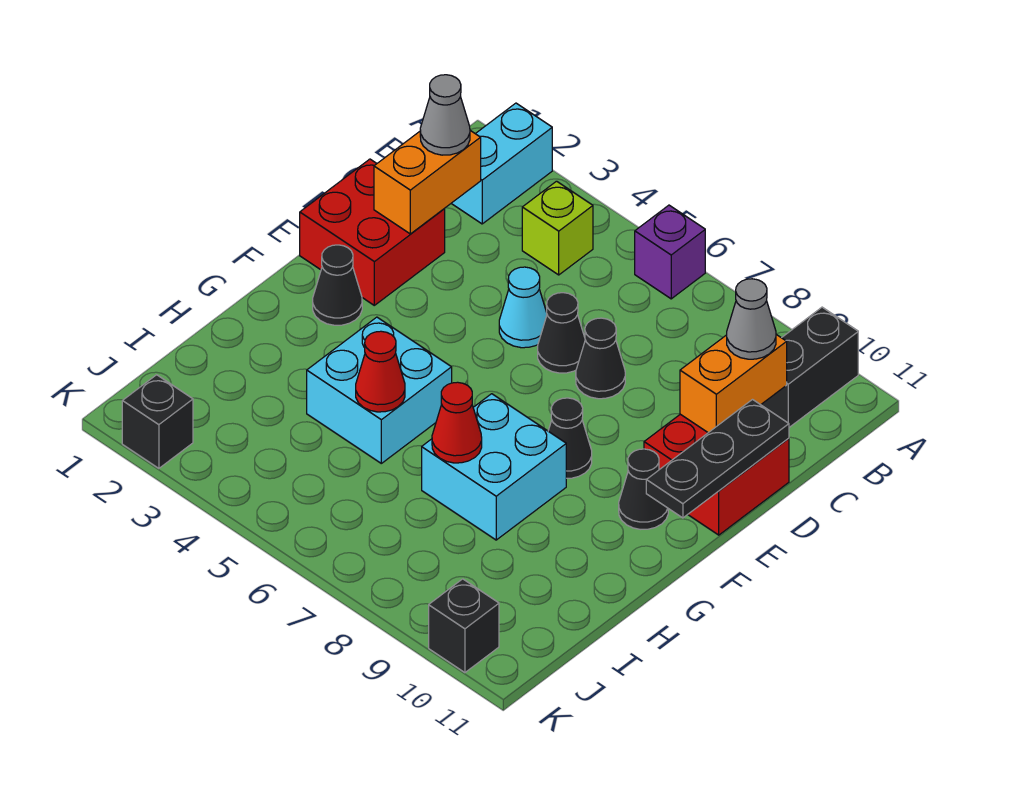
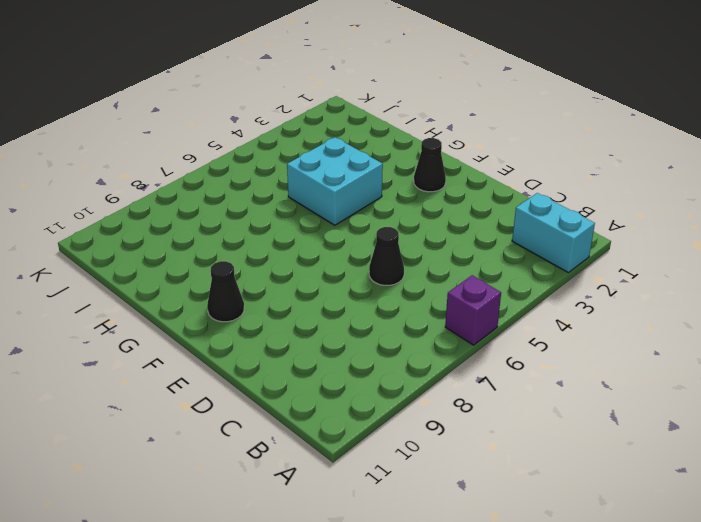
none -> black brick A10:B10 level 1
none -> lime brick B4 level 1
none -> red brick D1:E2 level 1

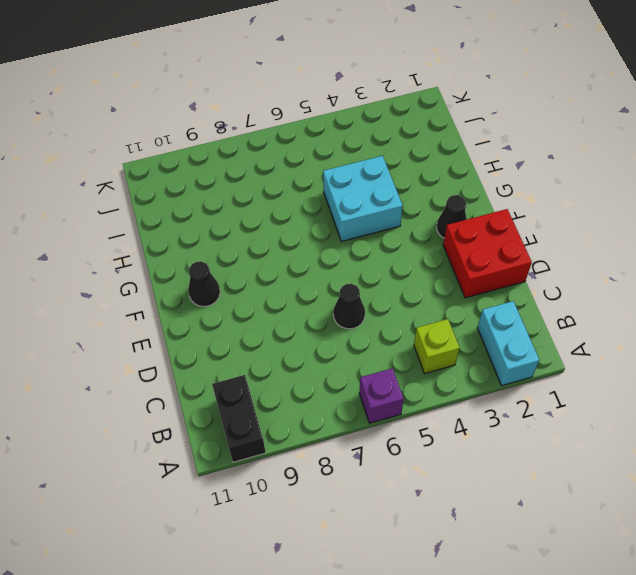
none -> cyan cone D5 level 1
none -> black cone D7 level 1
none -> red brick D10:E11 level 1

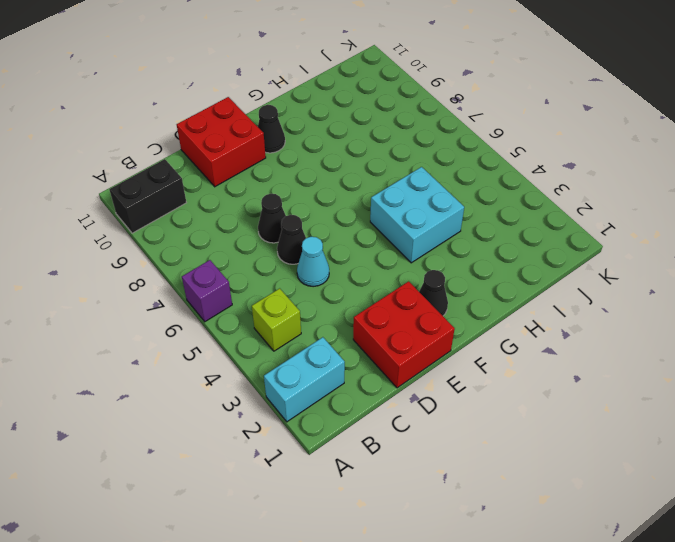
none -> black cone F8 level 1
none -> cyan brick G7:H8 level 1
none -> black brick K2 level 1

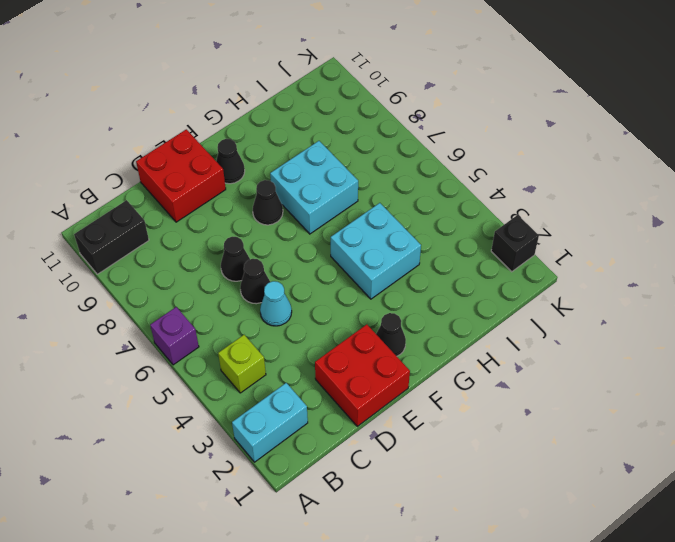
none -> black brick K10 level 1
none -> orange brick C2:D2 level 2
none -> orange brick C10:D10 level 2

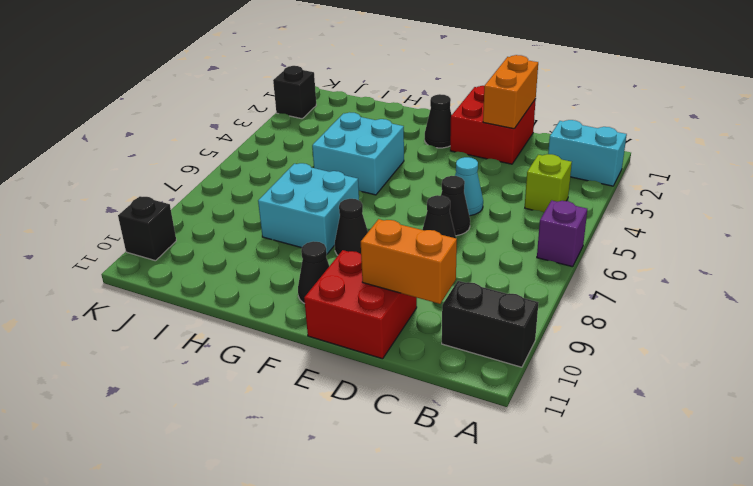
orange brick D1:D2 level 2 -> orange brick C2:D2 level 2
none -> black plate D11:F11 level 2
none -> red cone H5 level 2
none -> red cone H7 level 2

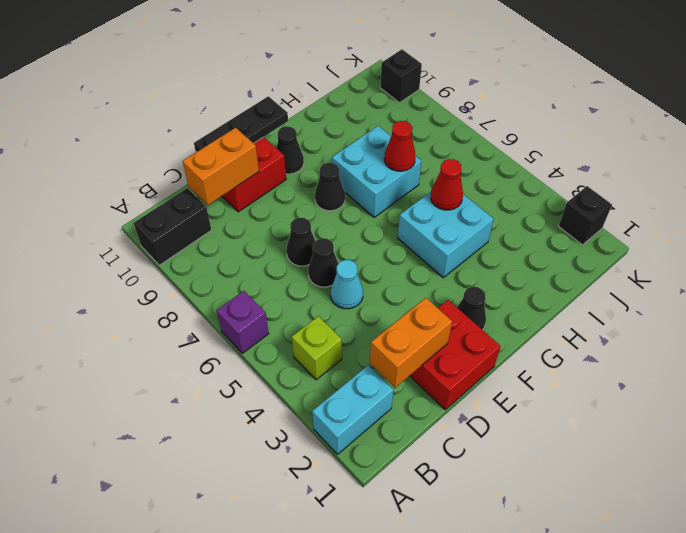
none -> grey cone C2 level 3
none -> grey cone C10 level 3

